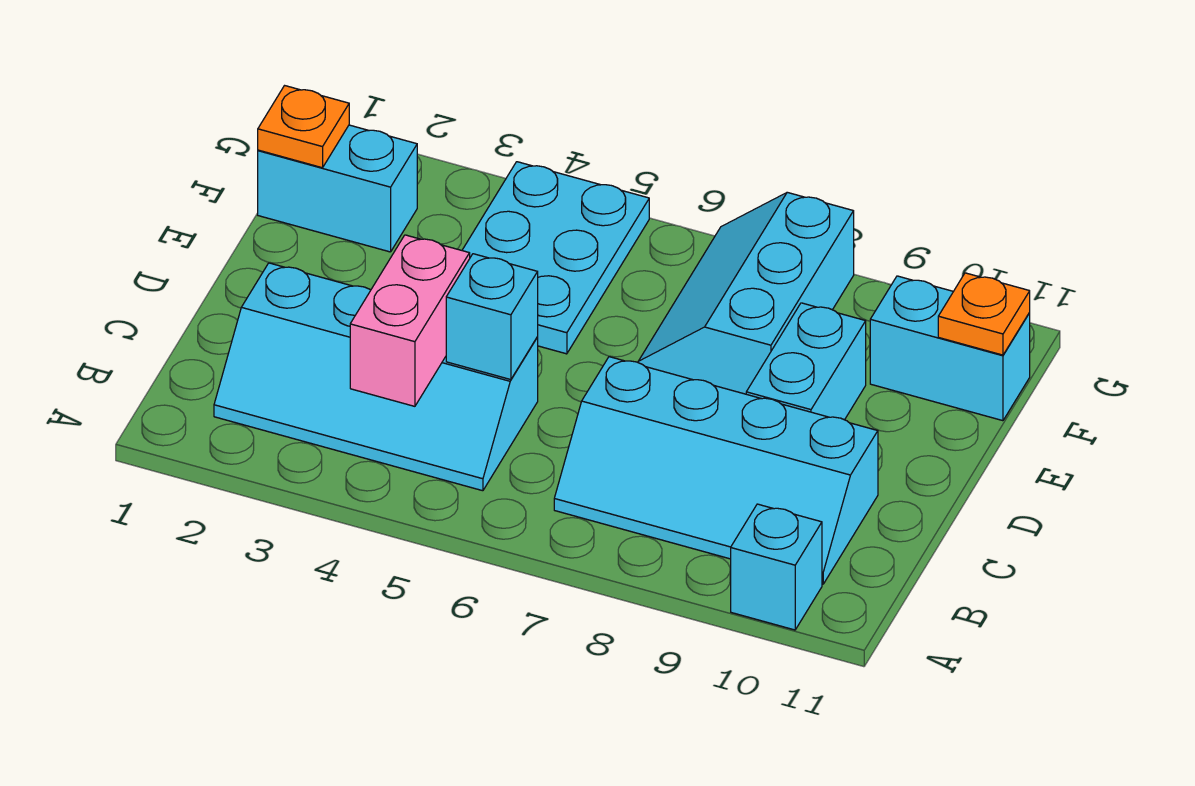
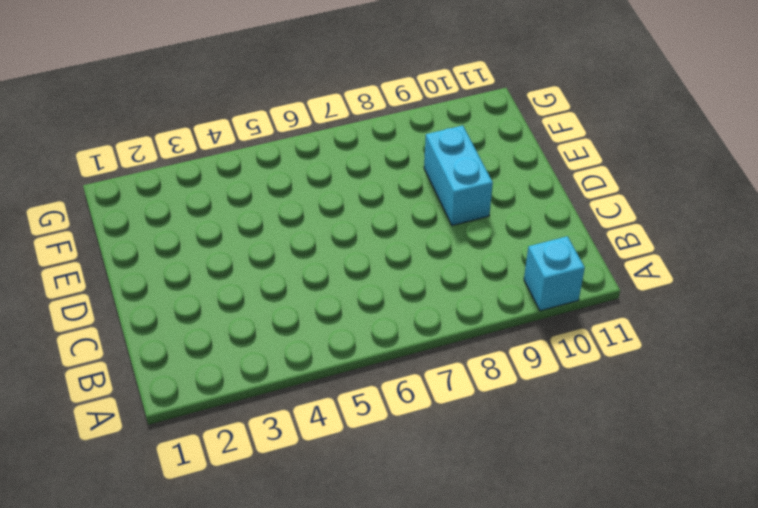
none -> cyan slope B2:C5 level 1 top C
none -> cyan slope B7:C10 level 1 top C
none -> cyan plate E4:G5 level 1

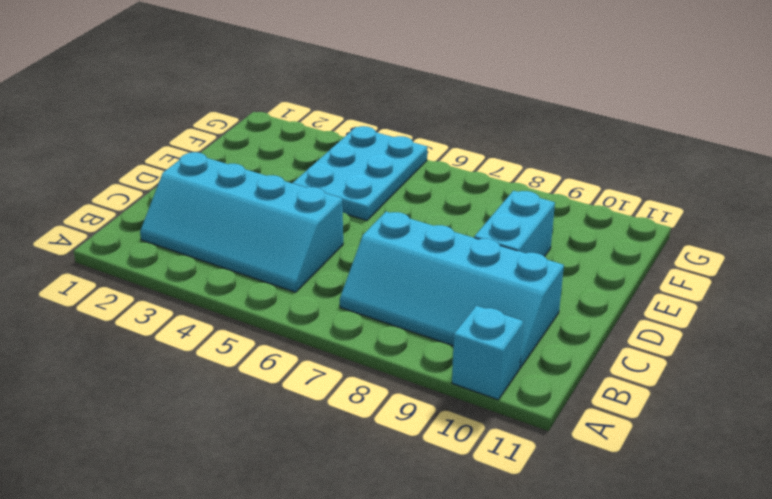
none -> cyan slope E7:G8 level 1 top 8
none -> cyan brick F1:F2 level 1
none -> cyan brick F10:F11 level 1

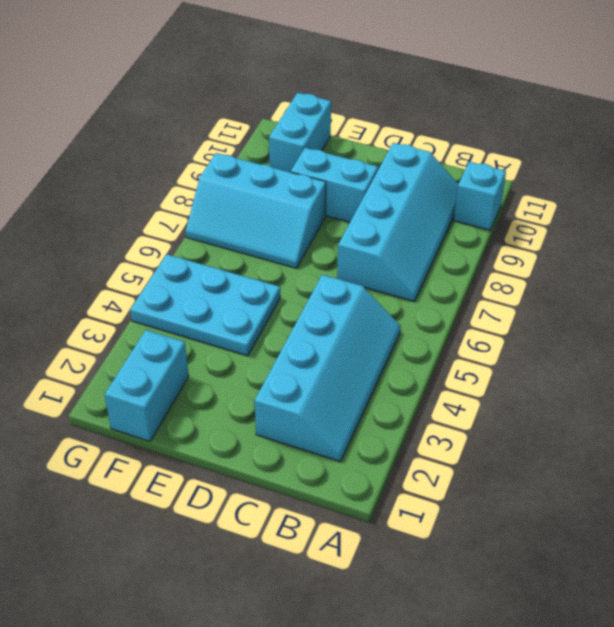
none -> pink brick B4:C4 level 2
none -> cyan brick C5 level 2
none -> orange plate F1 level 2

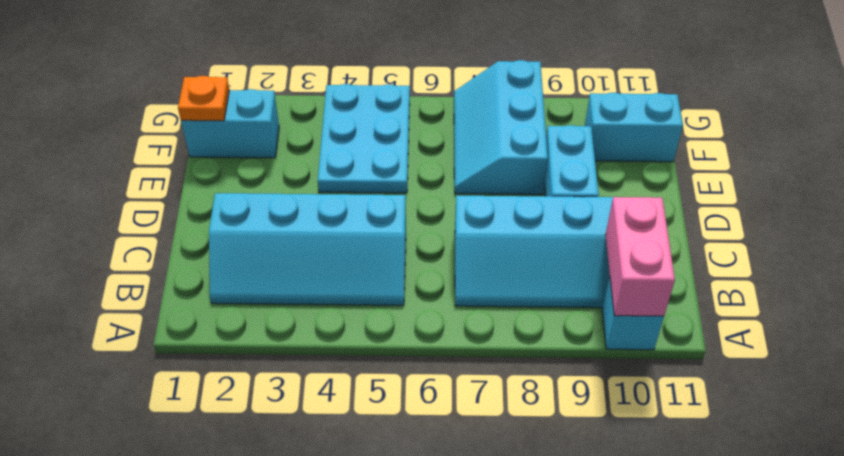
pink brick A10:B10 level 2 -> pink brick B4:C4 level 2
none -> cyan brick C5 level 2
none -> orange plate F11 level 2

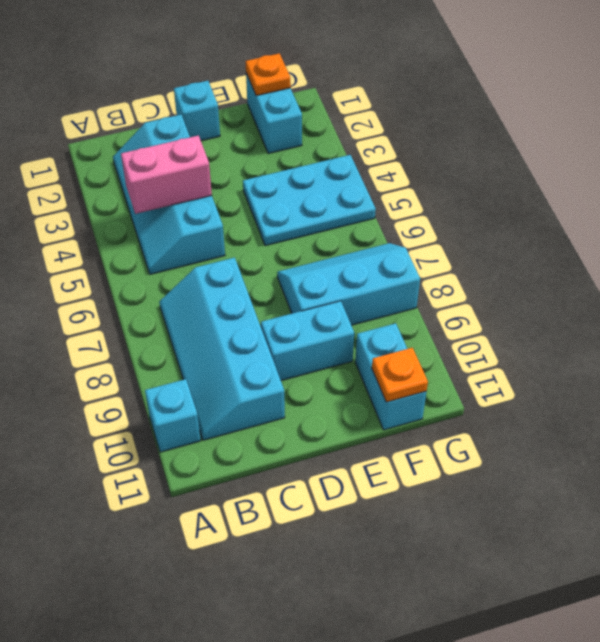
cyan brick D1 level 1 -> cyan brick C5 level 2

